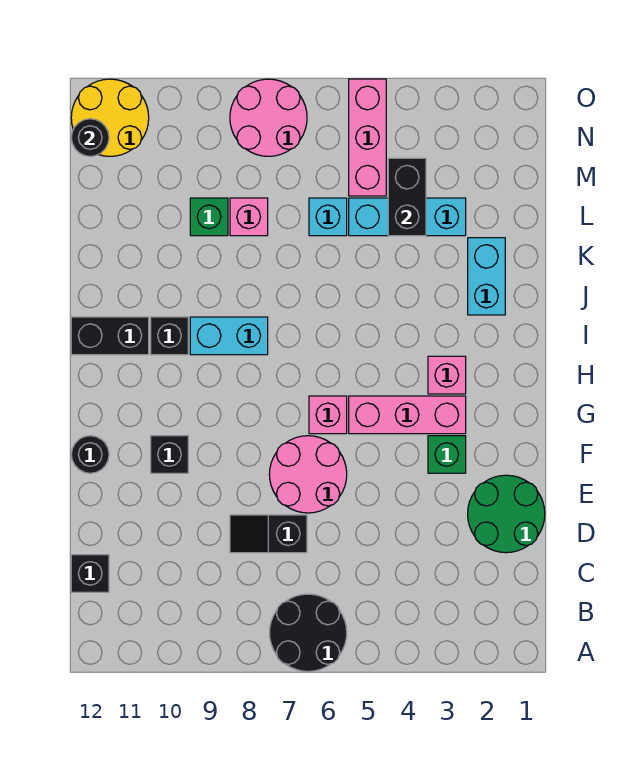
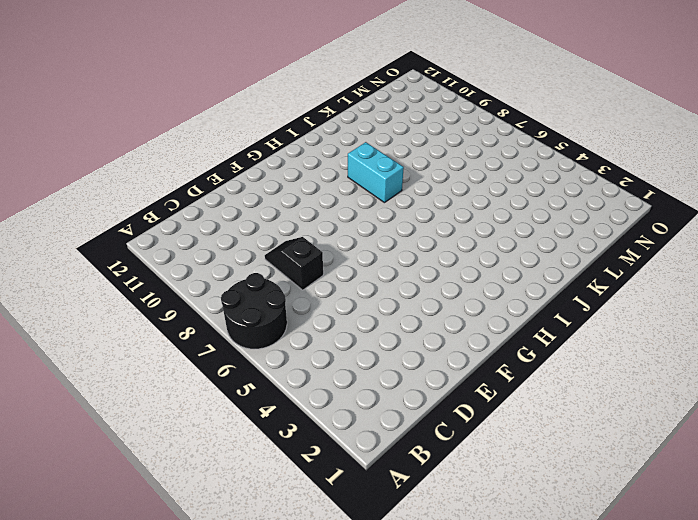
none -> black brick C12 level 1
none -> green round brick D1:E2 level 1
none -> pink round brick E6:F7 level 1

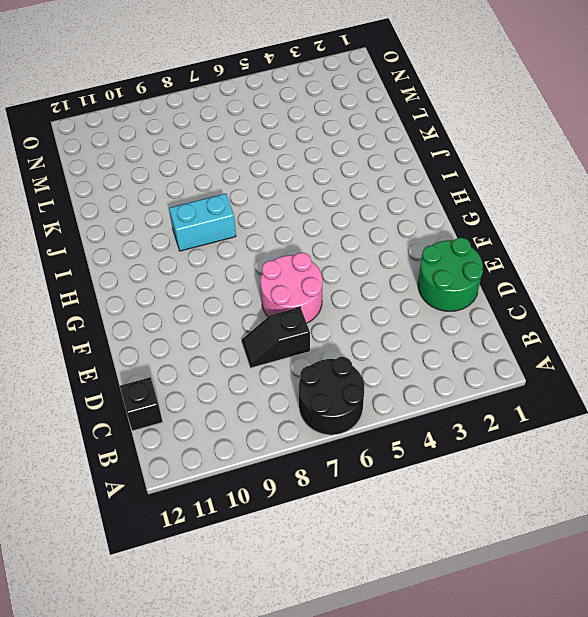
none -> green brick F3 level 1
none -> black brick F10 level 1
none -> black round brick F12 level 1

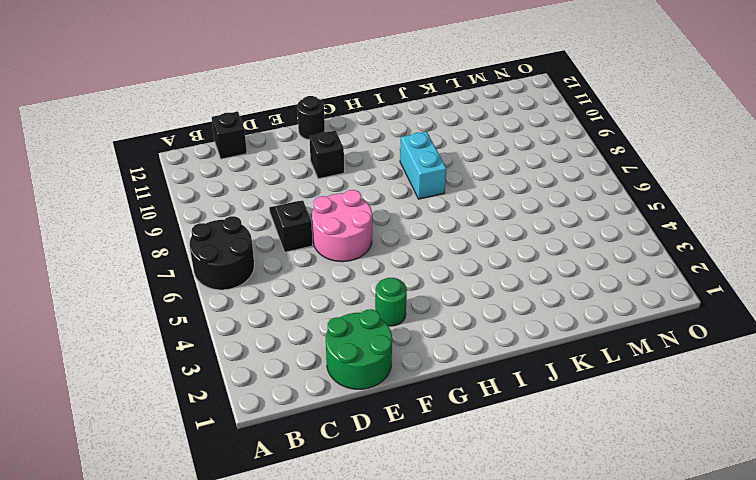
green round brick F3 level 1 -> green brick F3 level 1
none -> pink brick G3:G5 level 1
none -> pink brick G6 level 1
none -> pink brick H3 level 1

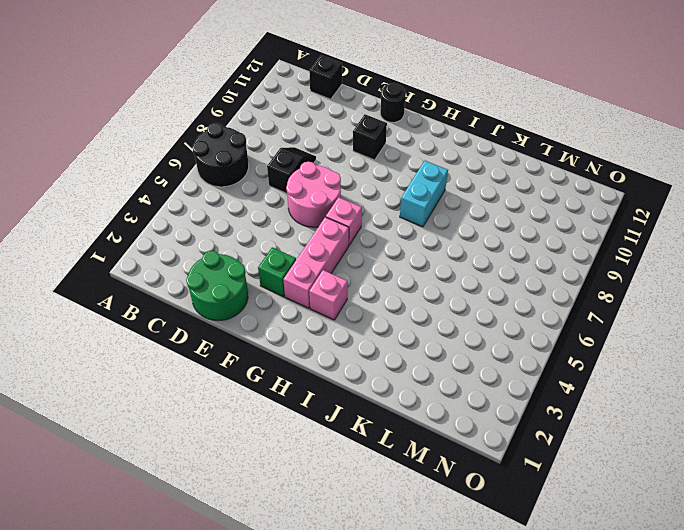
none -> black brick I10 level 1
none -> black brick I11:I12 level 1
none -> cyan brick J2:K2 level 1

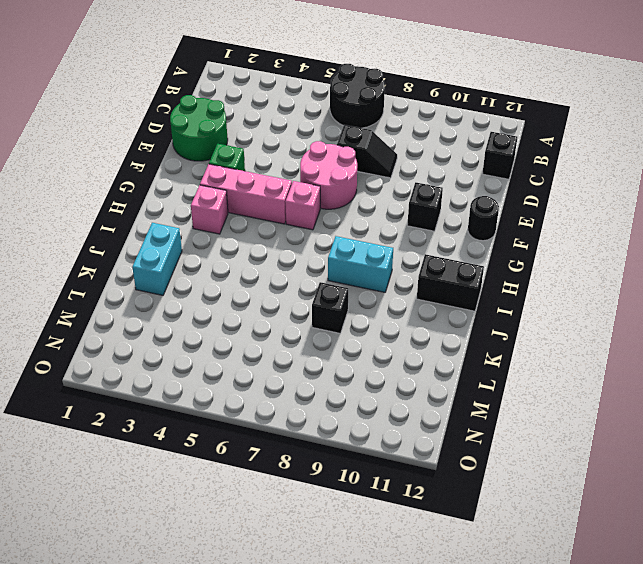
black brick K8 level 1 -> black brick I10 level 1
none -> cyan brick L3:L5 level 1
none -> cyan brick L6 level 1
none -> pink brick L8 level 1

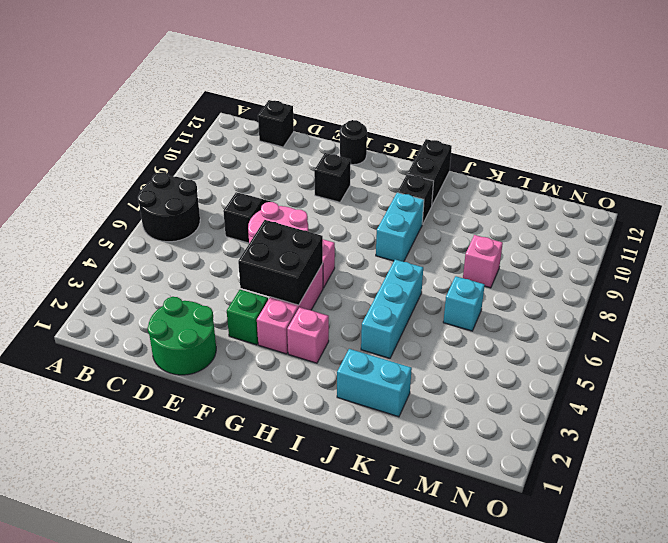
black brick F4:G5 level 2 -> none
cyan brick J4:J6 level 1 -> cyan brick L3:L5 level 1
none -> green brick L9 level 1
none -> pink brick M5:O5 level 1
none -> pink round brick N7:O8 level 1

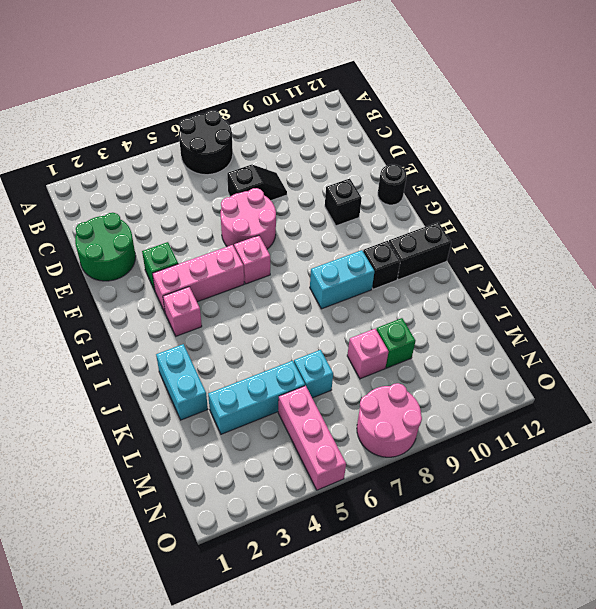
none -> black brick C12 level 1
none -> yellow round brick N11:O12 level 1
none -> black brick L4:M4 level 2

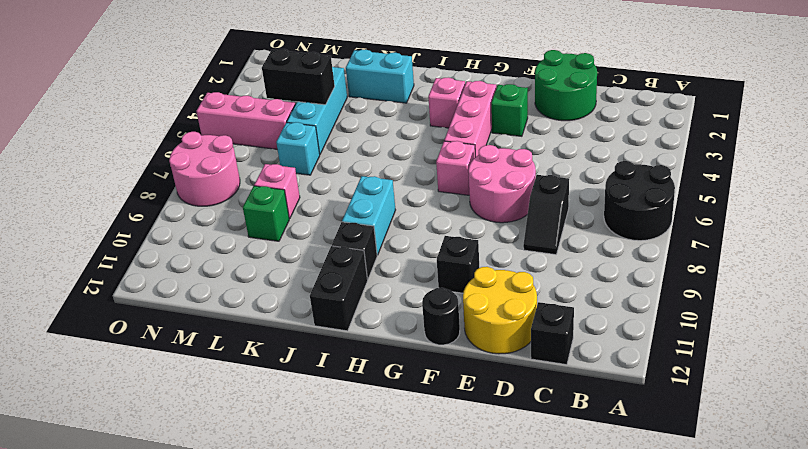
yellow round brick D11:E12 level 1 -> yellow round brick N11:O12 level 1
none -> black round brick N12 level 2

